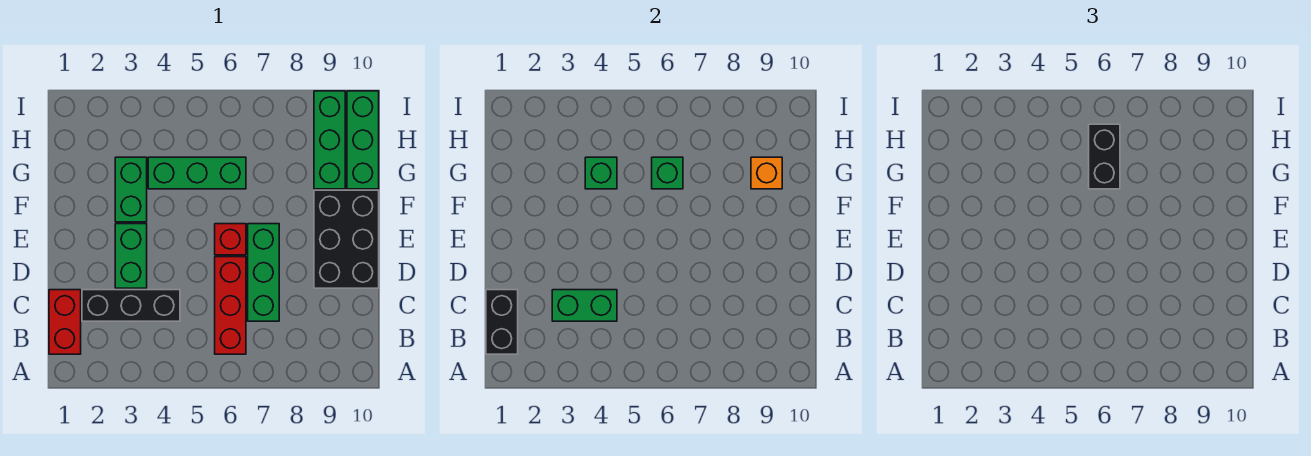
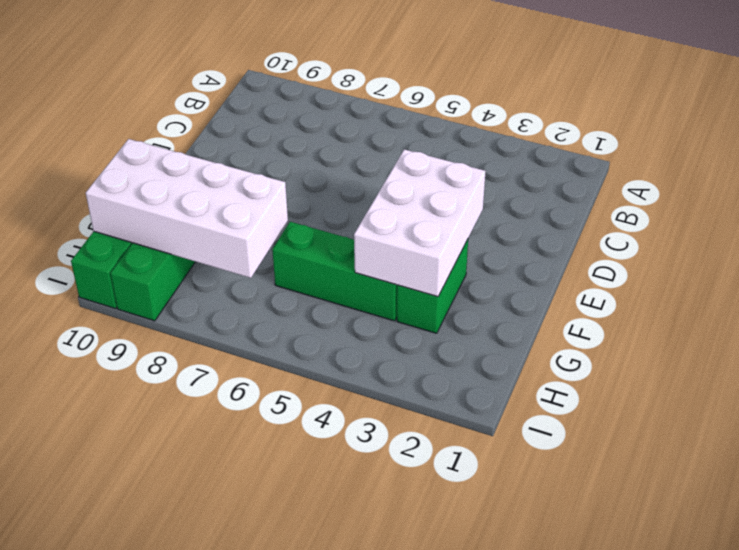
white brick E3:G4 level 2 -> green brick G4 level 2
white brick G7:H10 level 2 -> orange brick G9 level 2
none -> red brick B1:C1 level 1
none -> red brick B6:D6 level 1
none -> black brick C2:C4 level 1

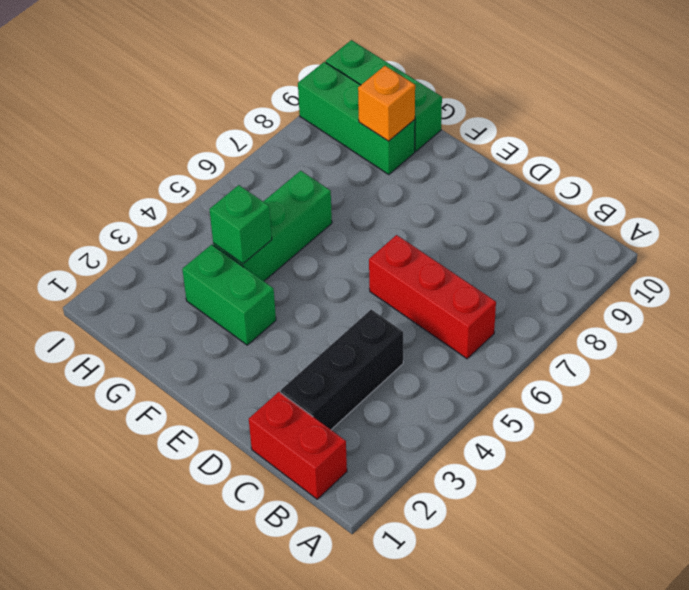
none -> green brick C7:E7 level 1
none -> green brick D3:E3 level 1
none -> black brick D9:F10 level 1

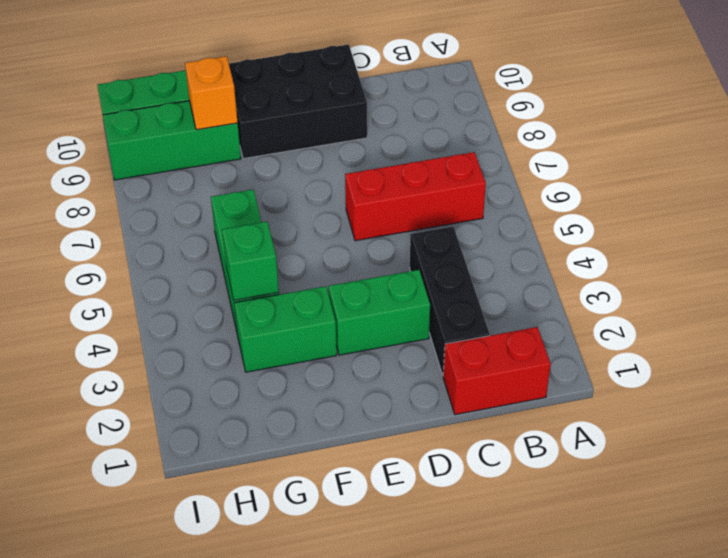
none -> green brick C7:E7 level 1
none -> red brick E6 level 1
none -> black brick B1:C1 level 2

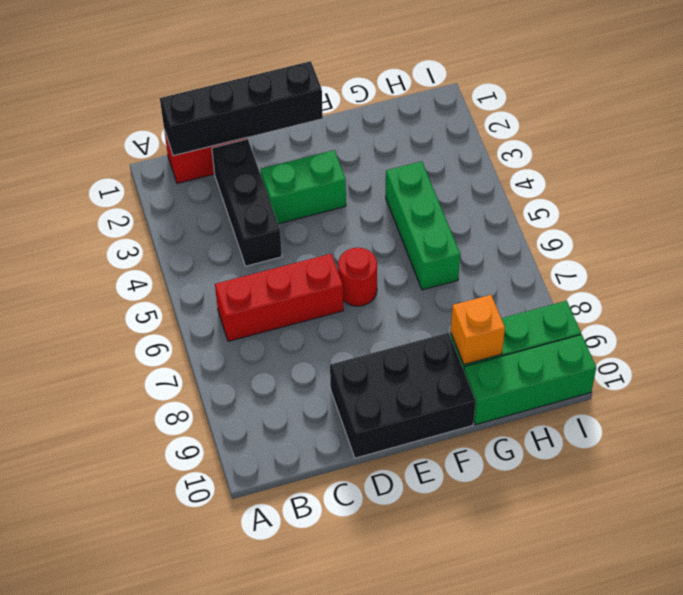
black brick B1:E1 level 2 -> black brick B1:C1 level 2
red round brick E6 level 1 -> red brick E6 level 1
none -> green brick C7:E7 level 1
none -> green brick F3:G3 level 1
none -> green brick C3:C4 level 2

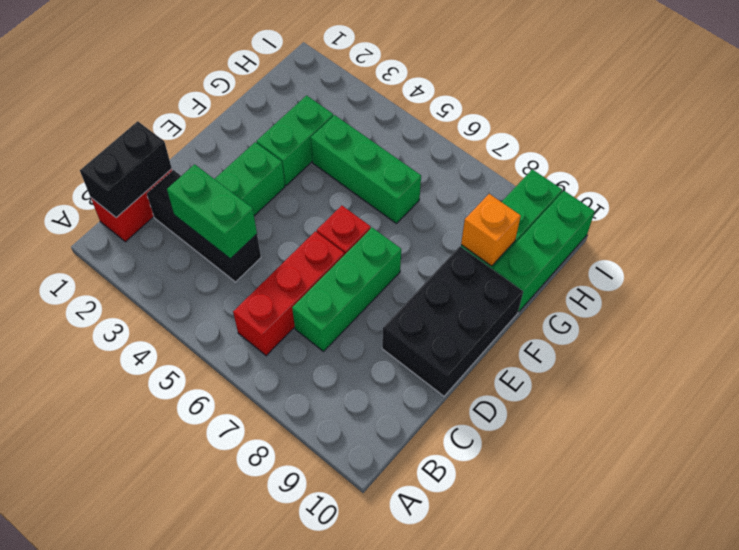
none -> green brick G4 level 2
none -> green brick G6 level 2
none -> black brick G6:H6 level 3

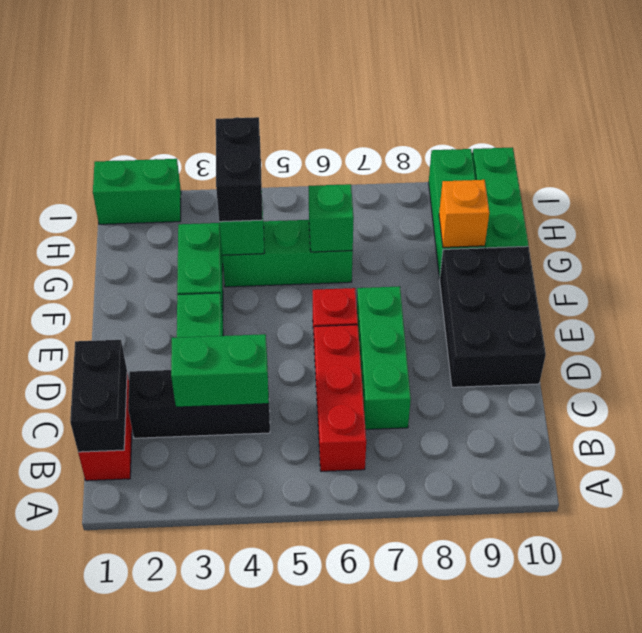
black brick G4:H4 level 3 -> black brick G6:H6 level 3
green brick I1:I2 level 1 -> none

